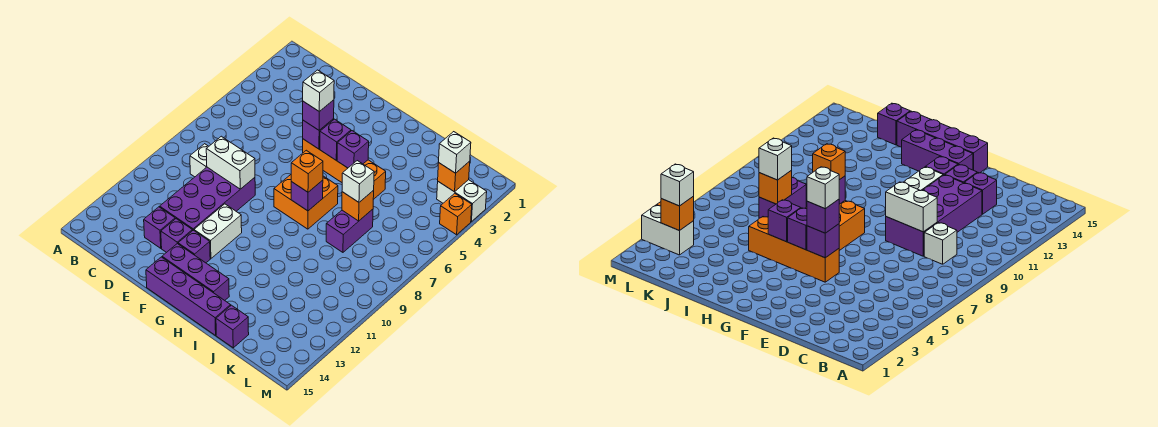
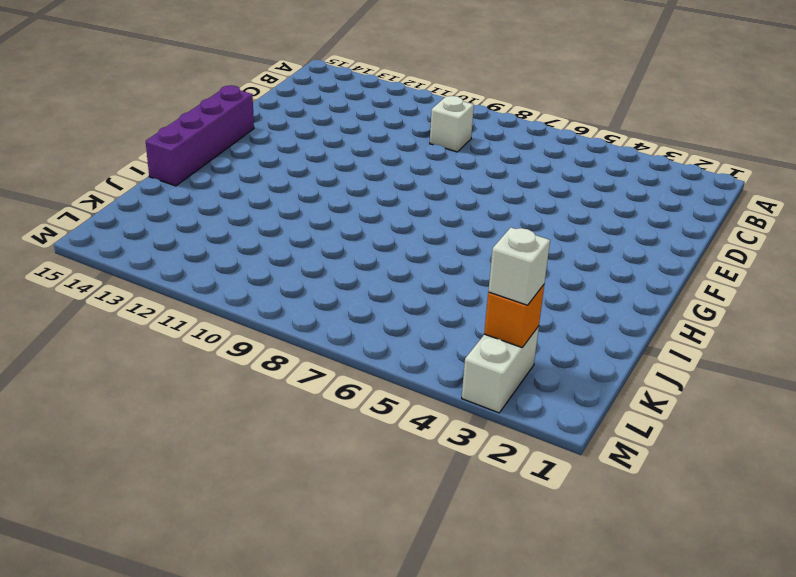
none -> purple brick D9:E12 level 1
none -> purple brick D13 level 1
none -> purple brick E13 level 1

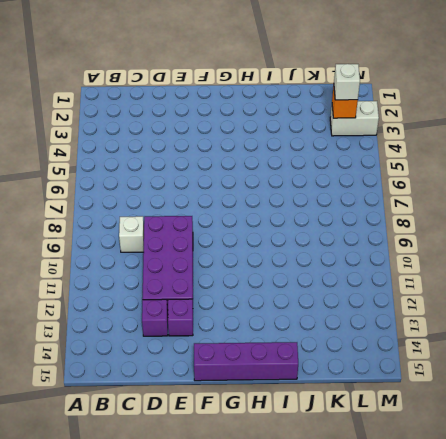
none -> orange brick F5:I5 level 1
none -> white brick F11:F12 level 1
none -> purple brick F13 level 1

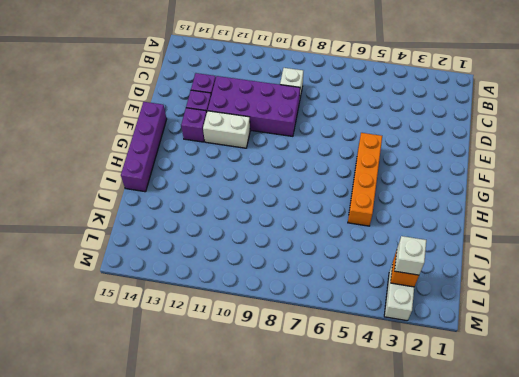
none -> purple brick F14:H14 level 1
none -> orange brick G7:H8 level 1
none -> purple brick J7:J8 level 1

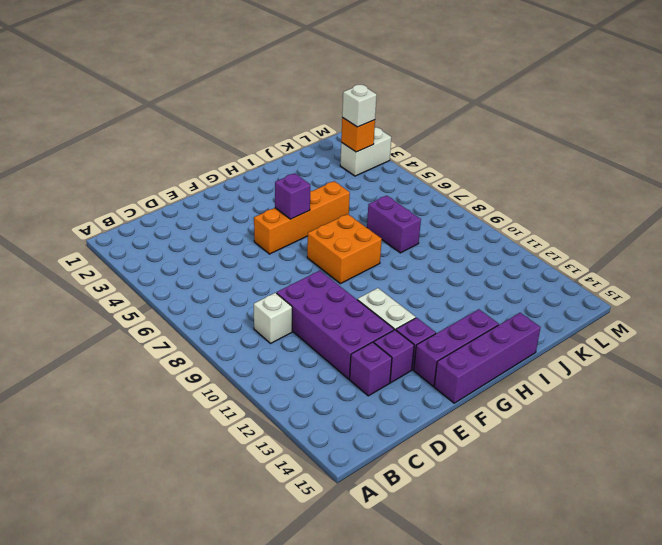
none -> purple brick J15 level 1
none -> orange brick M4 level 1
none -> white brick D9:E9 level 2

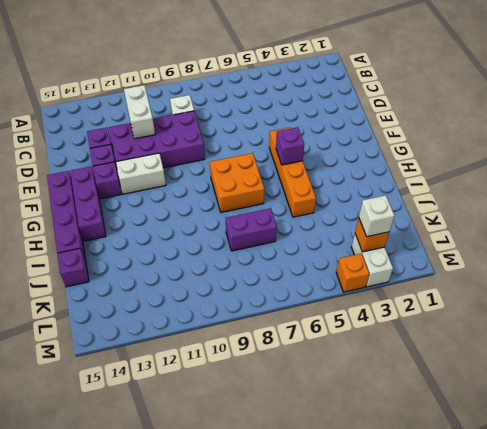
white brick C11:D11 level 2 -> white brick D9:E9 level 2
none -> purple brick F5 level 2
none -> purple brick H5 level 2
none -> purple brick H8 level 2

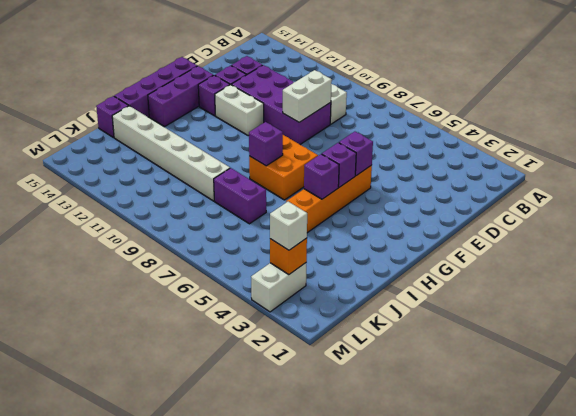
white brick J9:J14 level 1 -> none
none -> orange brick M4 level 1
none -> orange brick J7 level 2
none -> purple brick F5 level 3

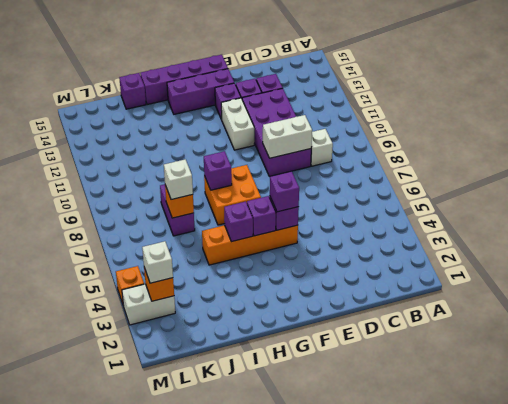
none -> orange brick H8 level 3
none -> white brick F5 level 4

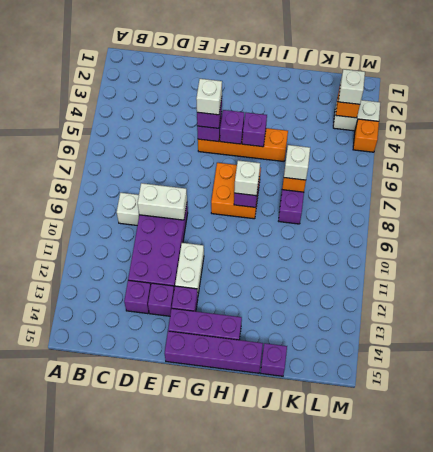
white brick H8 level 3 -> orange brick H8 level 3

